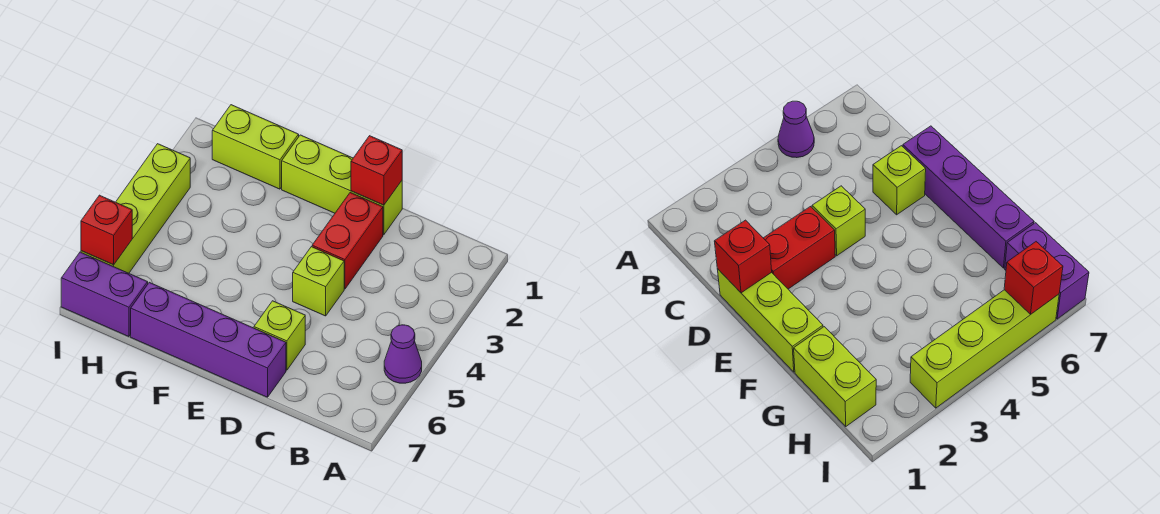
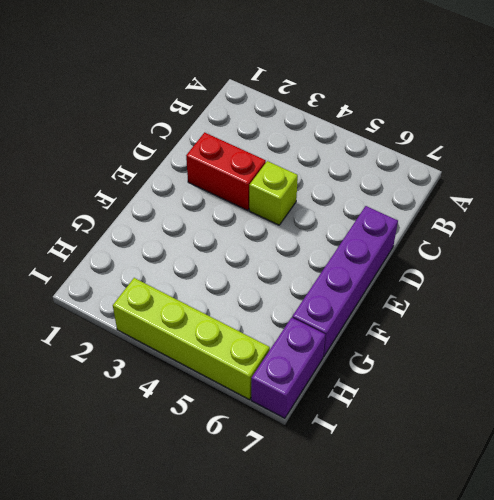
none -> purple cone A5 level 1
none -> lime brick D1:F1 level 1

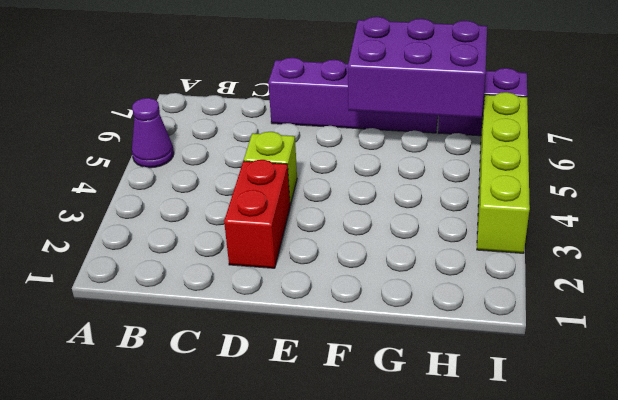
purple brick F6:H7 level 2 -> none
none -> lime brick D1:F1 level 1
none -> lime brick D6 level 1

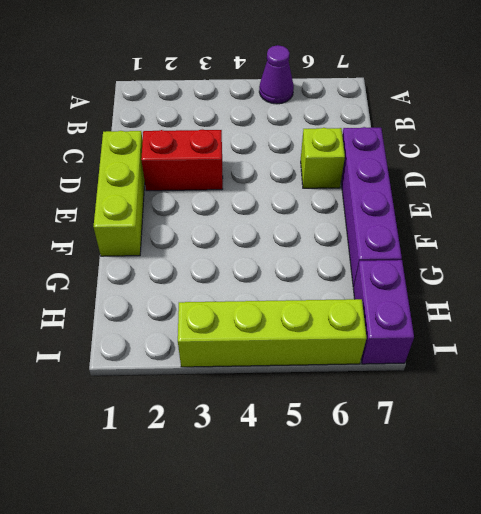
none -> lime brick D4 level 1
none -> lime brick G1:H1 level 1

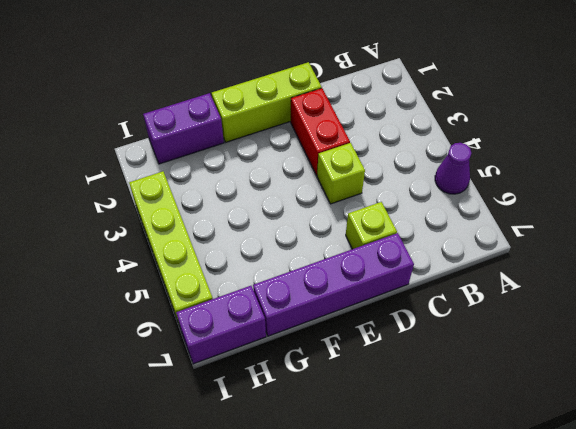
purple brick G1:H1 level 1 -> lime brick G1:H1 level 1
none -> red brick D1 level 2
none -> red brick I6 level 2

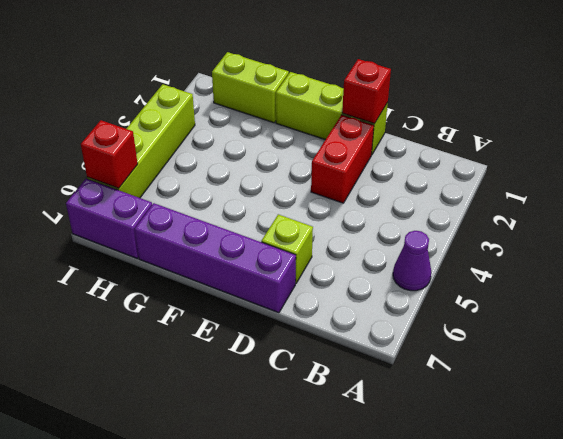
none -> lime brick D4 level 1

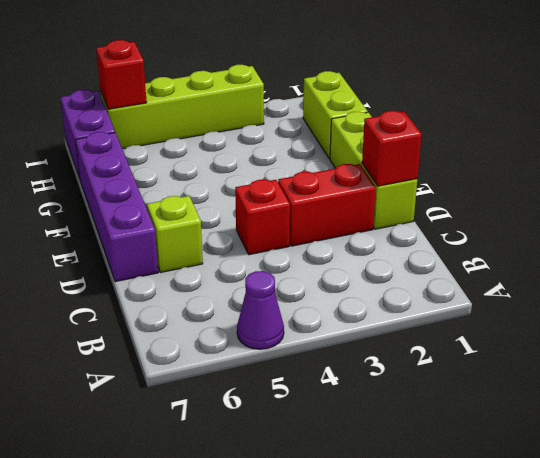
red brick D4 level 1 -> lime brick D4 level 1

